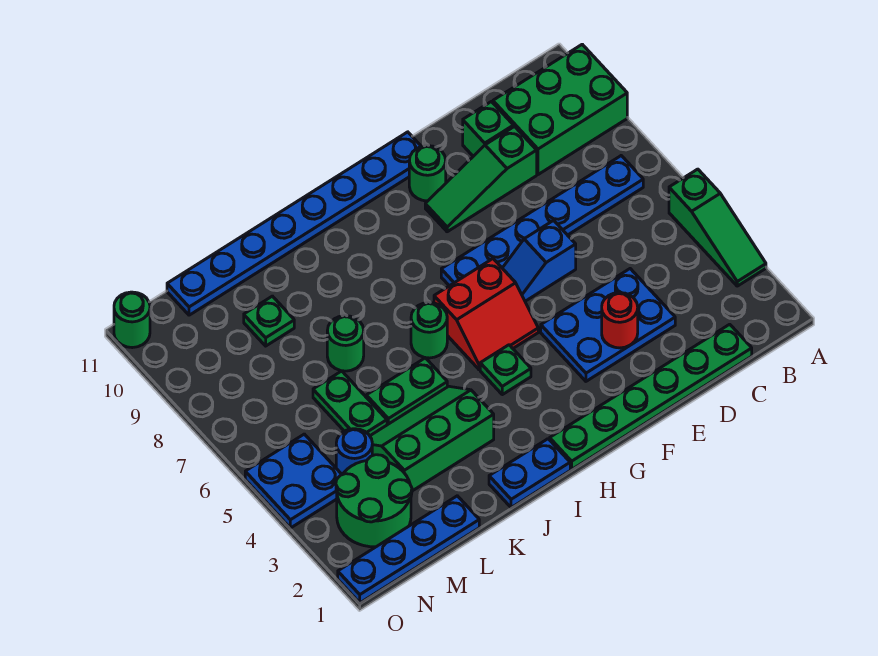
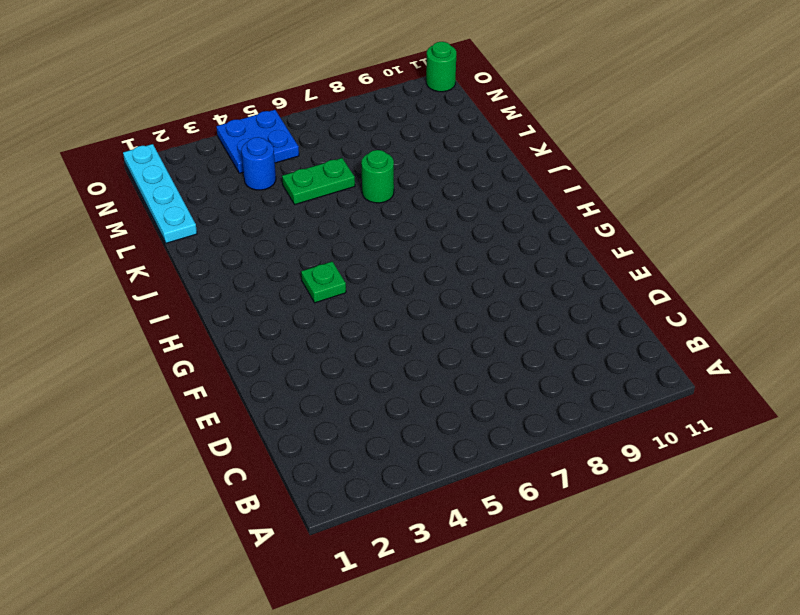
cyan plate L1:O1 level 1 -> blue plate L1:O1 level 1
none -> green slope A3:A5 level 1 top 5
none -> green brick A9:C10 level 1
none -> blue plate B7:G7 level 1

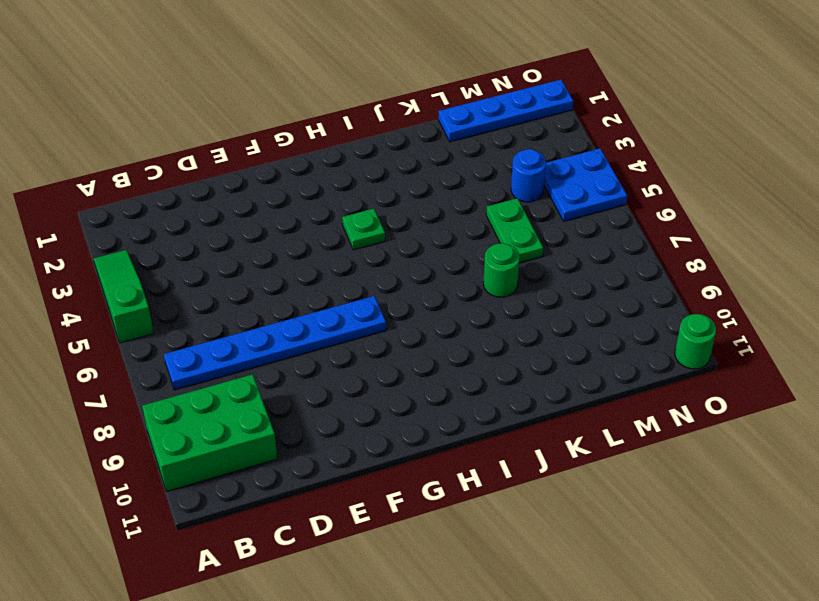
none -> green plate C1:H1 level 1
none -> blue plate D3:F4 level 1
none -> green slope D9:F9 level 1 top D

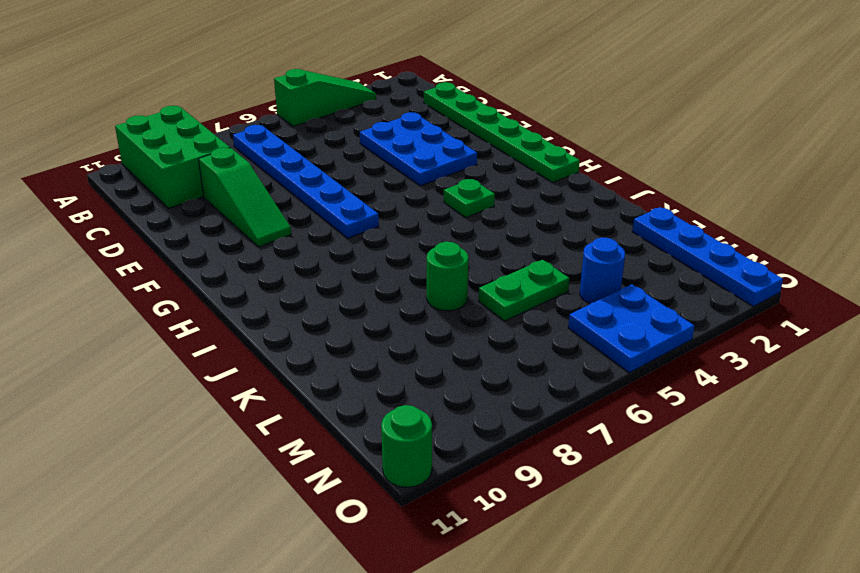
none -> green brick D10 level 1
none -> blue slope E6:F6 level 1 top E
none -> green round brick F10 level 1

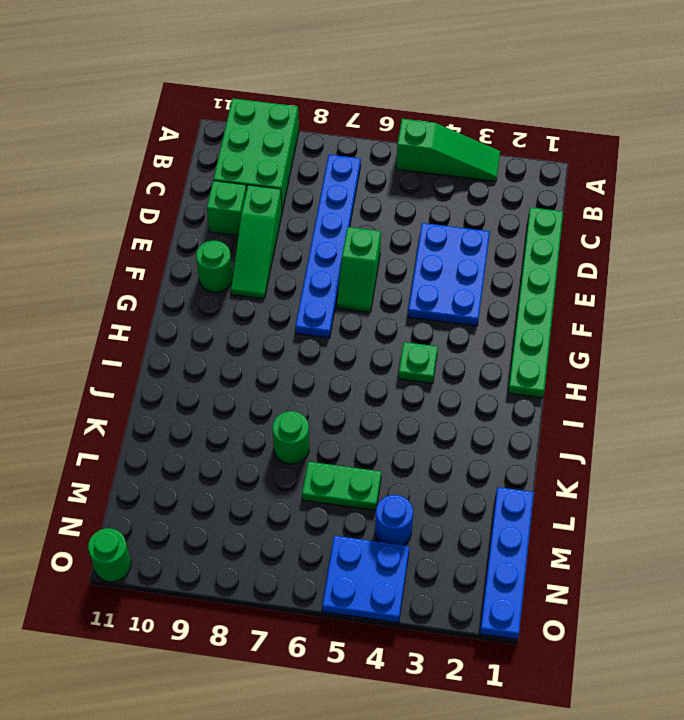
green slope E6:F6 level 1 top E -> blue slope E6:F6 level 1 top E
none -> blue plate F11:M11 level 1
none -> red slope G5:H6 level 1 top 6
none -> blue plate I1:J1 level 1

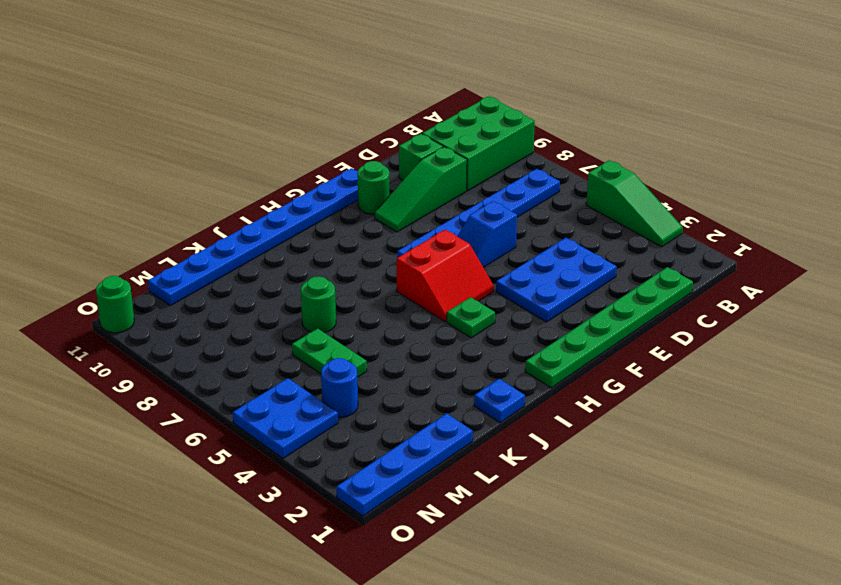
blue plate J1 level 1 -> blue plate I1:J1 level 1
none -> green round brick I6 level 1
none -> green slope J3:L4 level 1 top 3
none -> green plate J5:K5 level 1

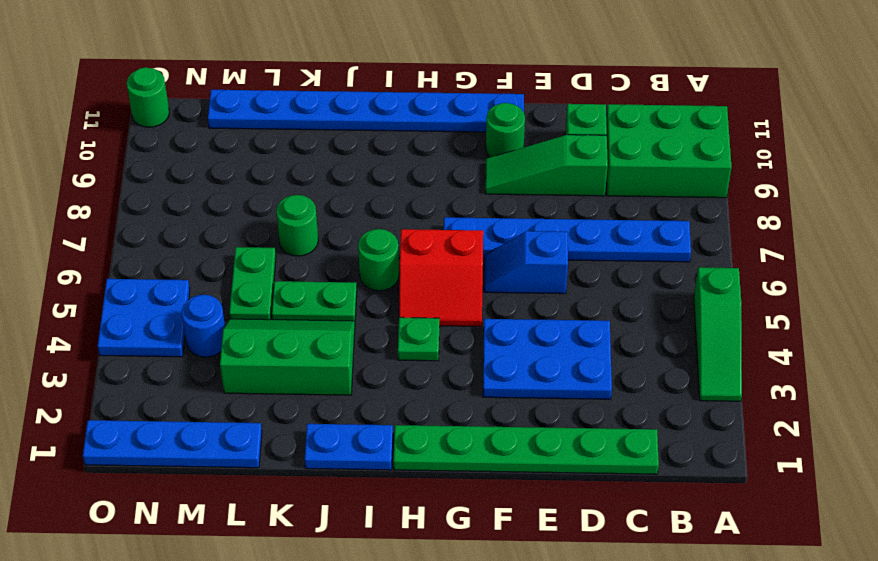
none -> green plate L9 level 1
none -> green round brick M2:N3 level 1
none -> red round brick E3 level 2

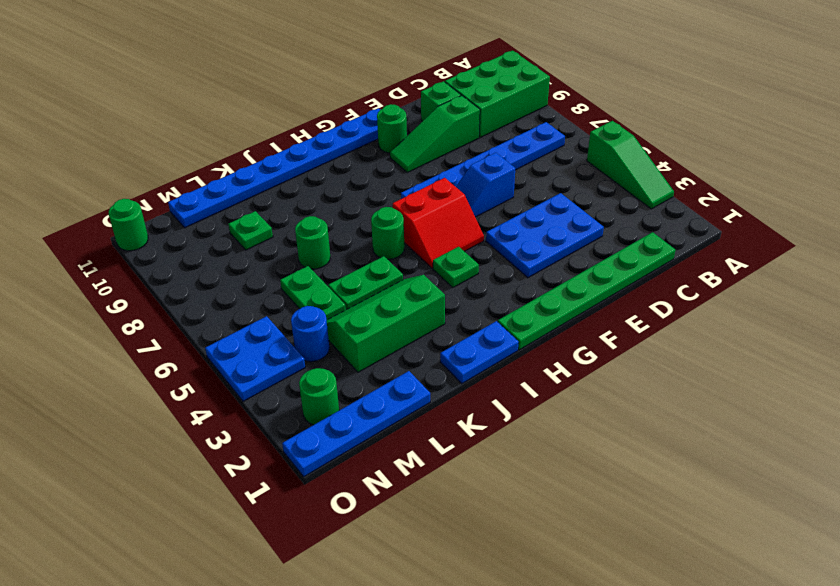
green round brick N2 level 1 -> green round brick M2:N3 level 1
none -> red round brick E3 level 2

